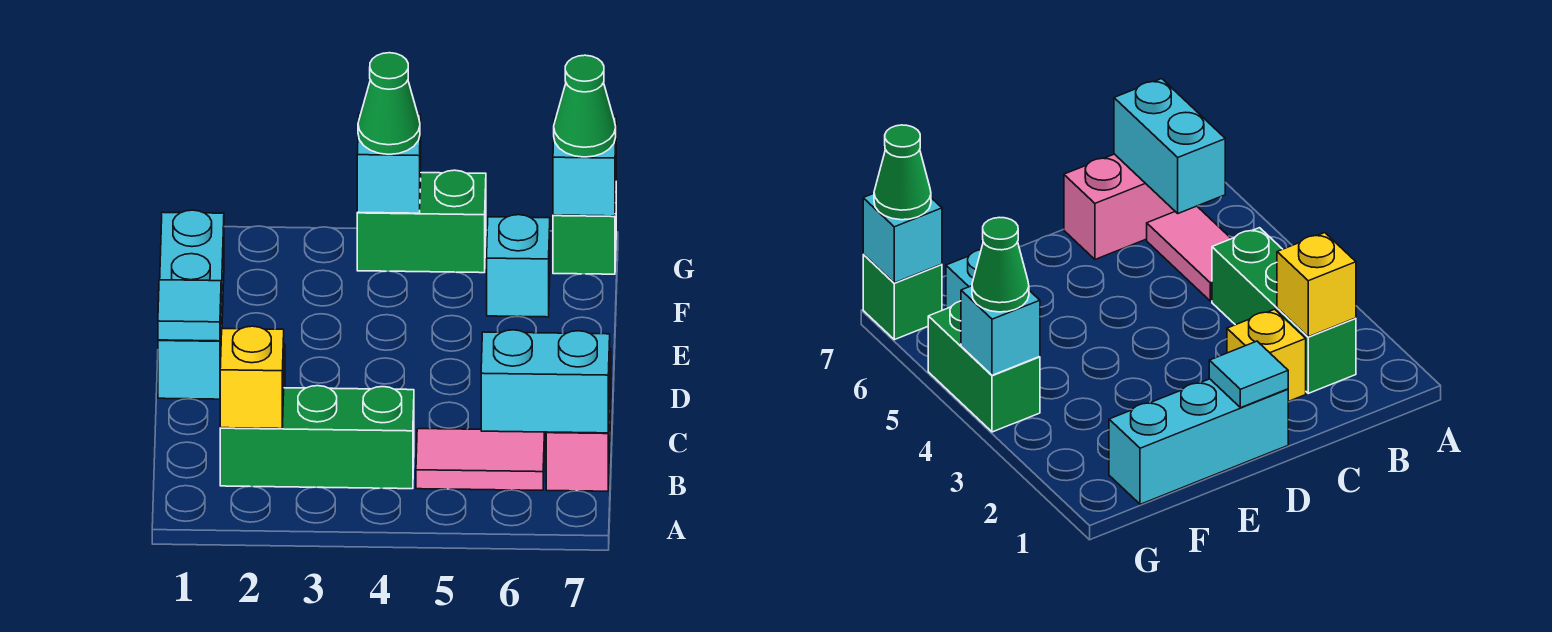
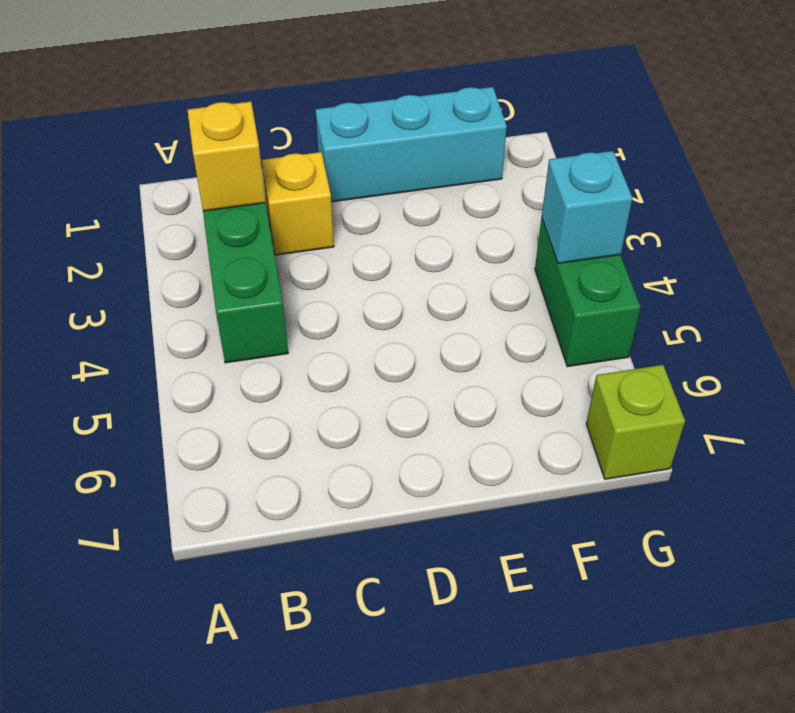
lime brick G7 level 1 -> green brick G7 level 1
none -> pink tile B5:B6 level 1
none -> pink brick B7:C7 level 1
none -> cyan brick F6 level 1

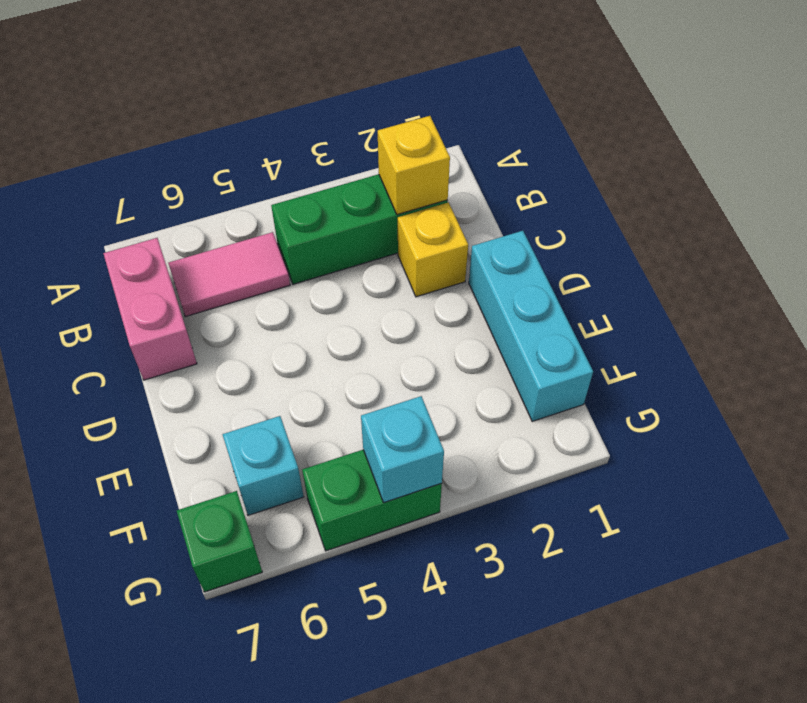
none -> cyan brick B6:B7 level 2
none -> cyan tile D1 level 2
none -> cyan brick G7 level 2

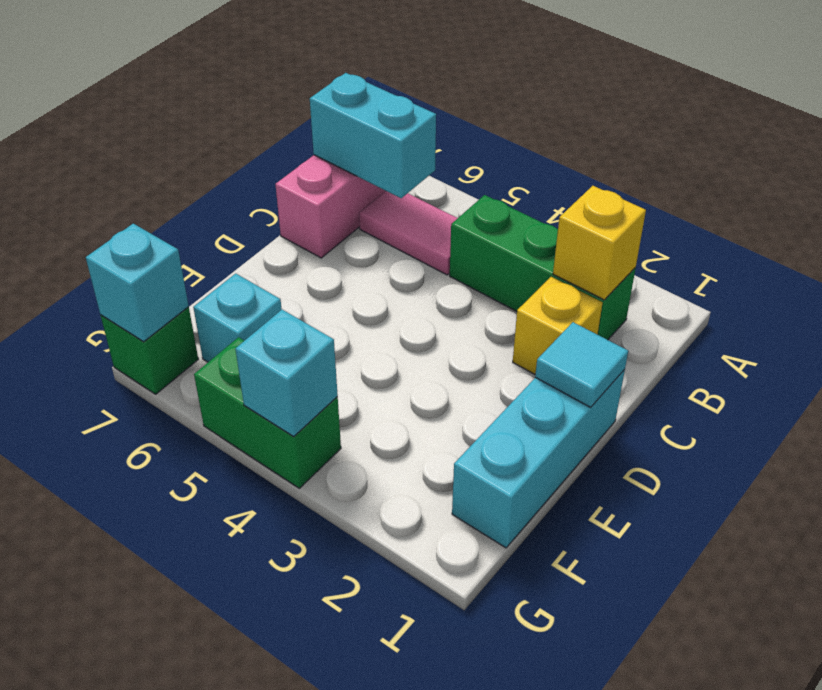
none -> green cone G4 level 3
none -> green cone G7 level 3

